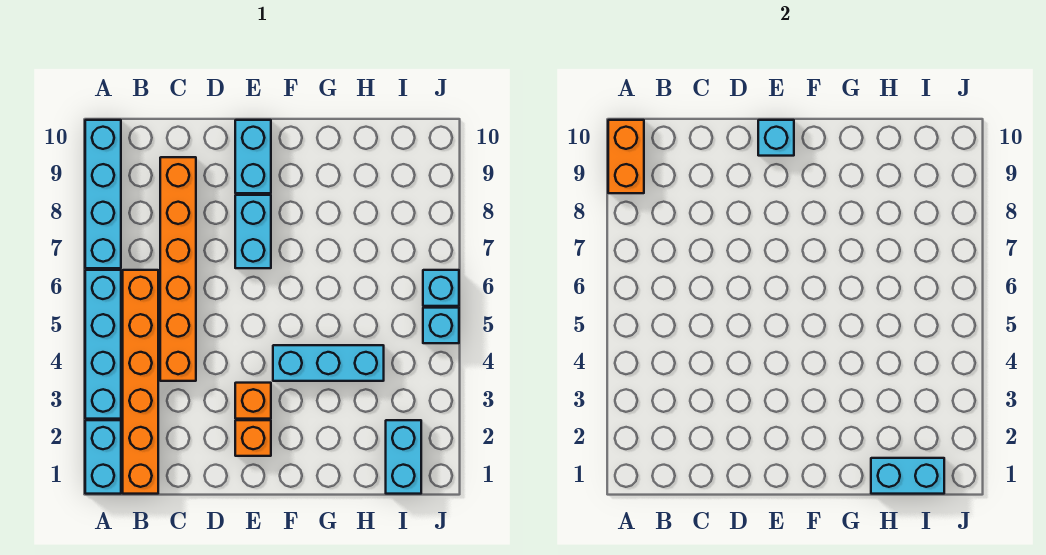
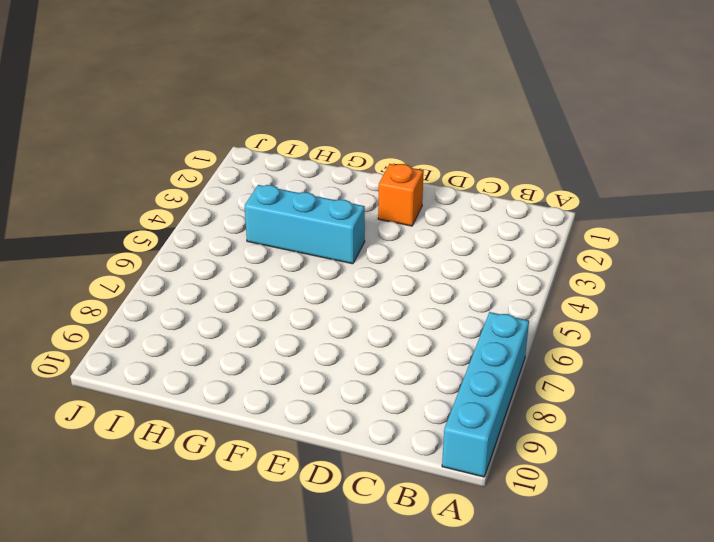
none -> cyan brick A1:A2 level 1
none -> cyan brick A3:A6 level 1
none -> orange brick B1:B6 level 1

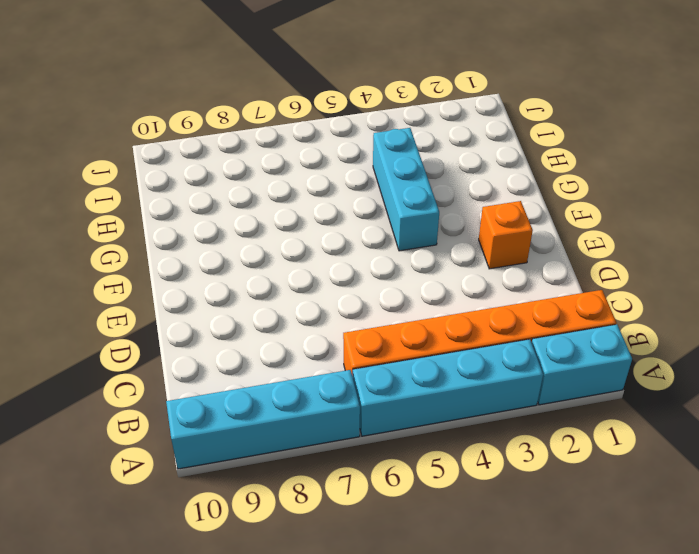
none -> orange brick C4:C9 level 1
none -> orange brick E3 level 1
none -> cyan brick E7:E8 level 1

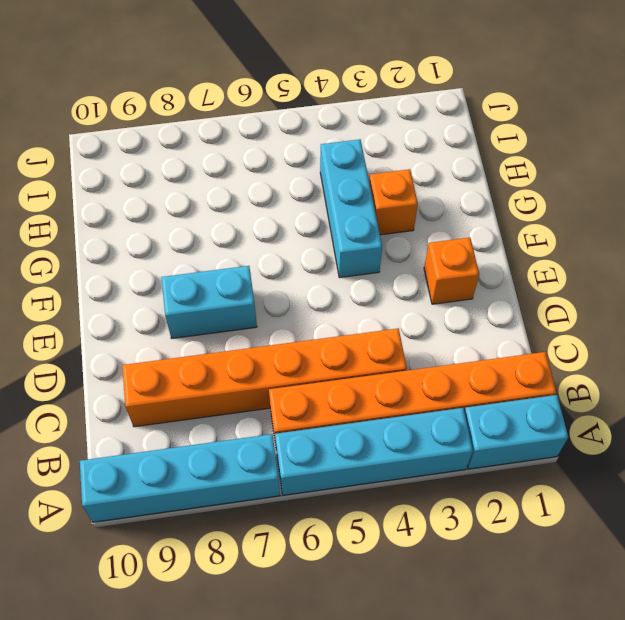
orange brick G3 level 1 -> orange brick E3 level 1
none -> cyan brick E9:E10 level 1
none -> cyan brick I1:I2 level 1
none -> cyan brick J5 level 1

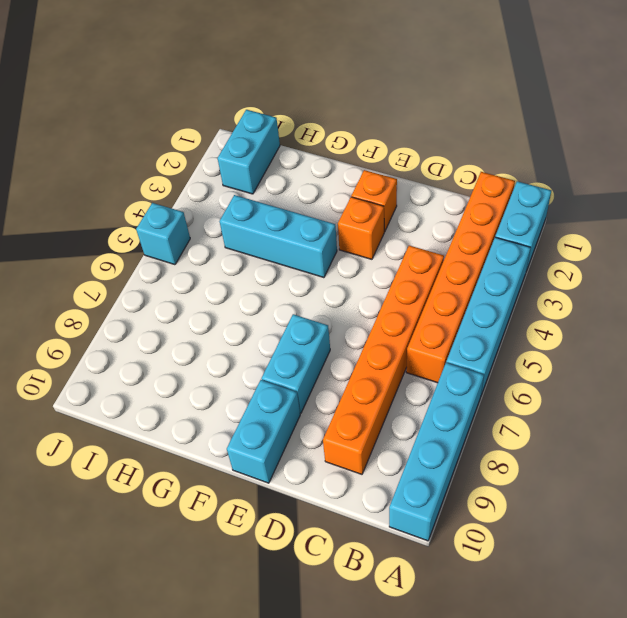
none -> cyan brick J6 level 1
none -> orange brick A9:A10 level 2
none -> cyan brick E10 level 2

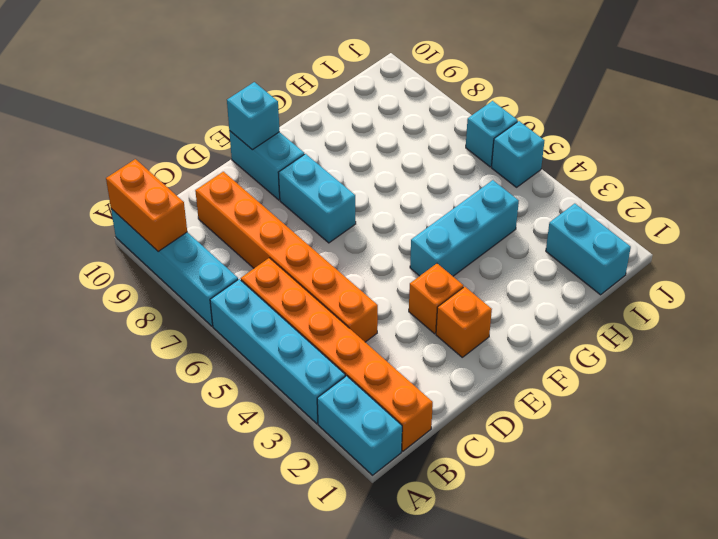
none -> cyan brick H1:I1 level 2

